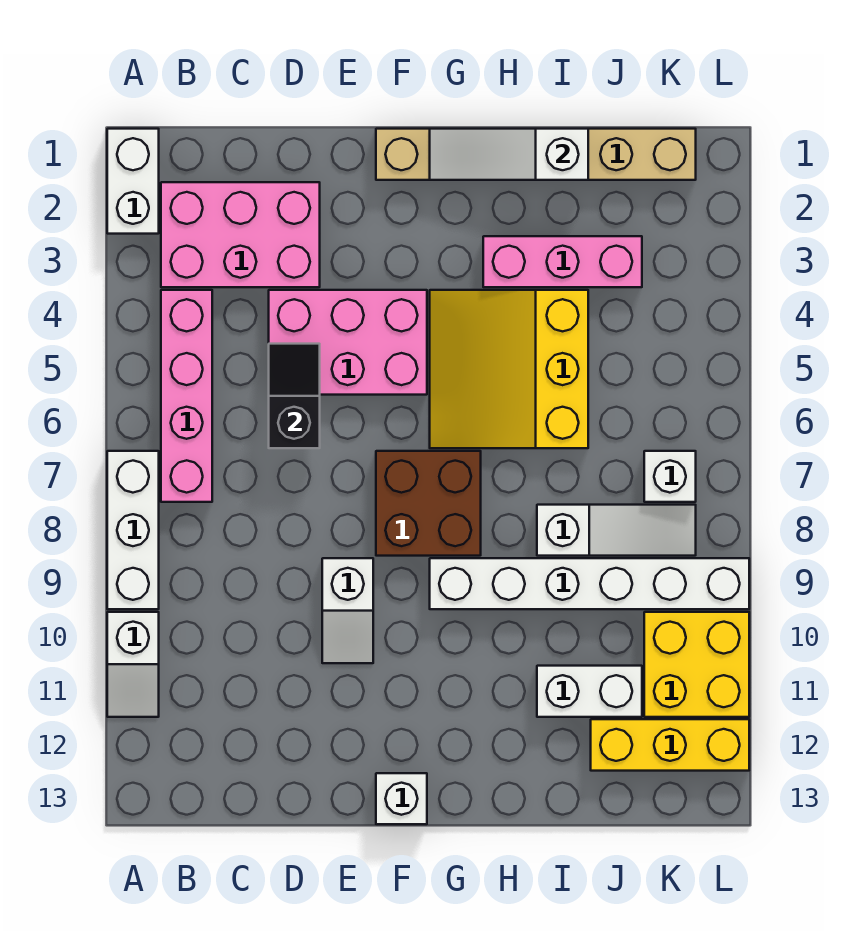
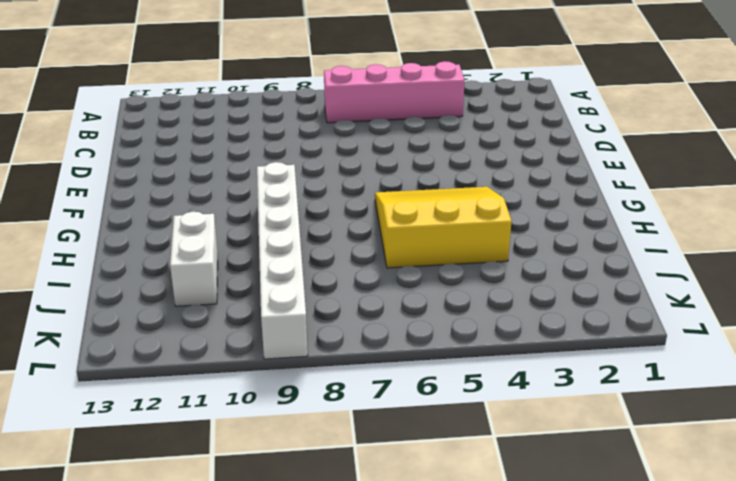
none -> white brick A1:A2 level 1
none -> white brick A7:A9 level 1
none -> white slope A10:A11 level 1 top 10

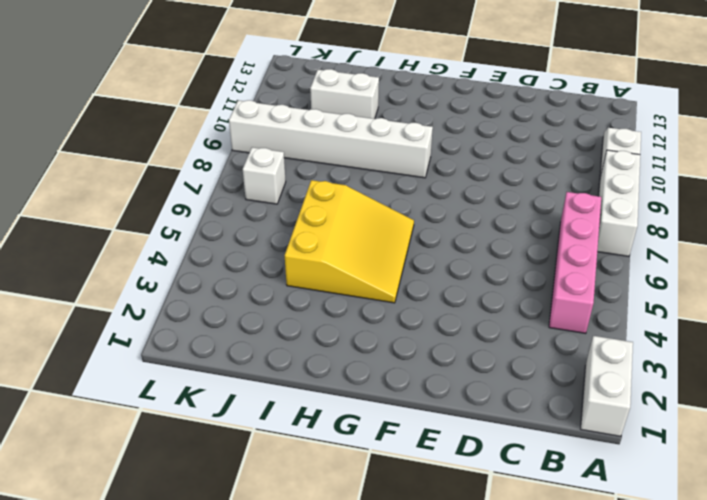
none -> pink brick B2:D3 level 1
none -> pink brick D4:F5 level 1
none -> white slope E9:E10 level 1 top 9

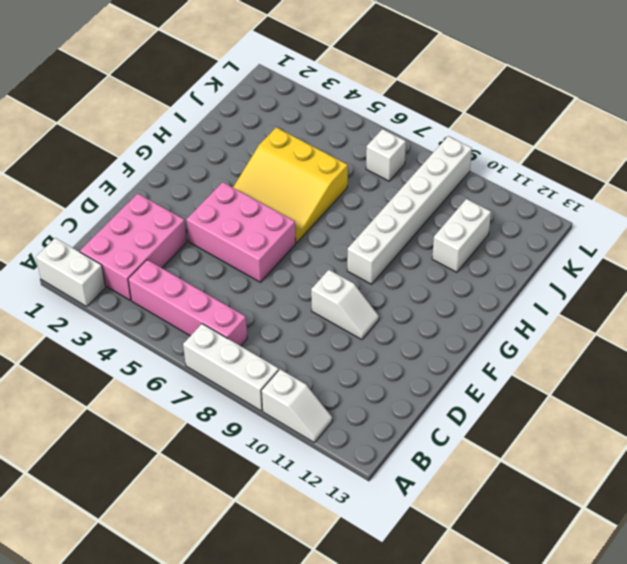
pink brick E4:F6 level 1 -> pink brick D4:F5 level 1
none -> tan brick F1:K1 level 1
none -> brown brick F7:G8 level 1
none -> white brick F13 level 1

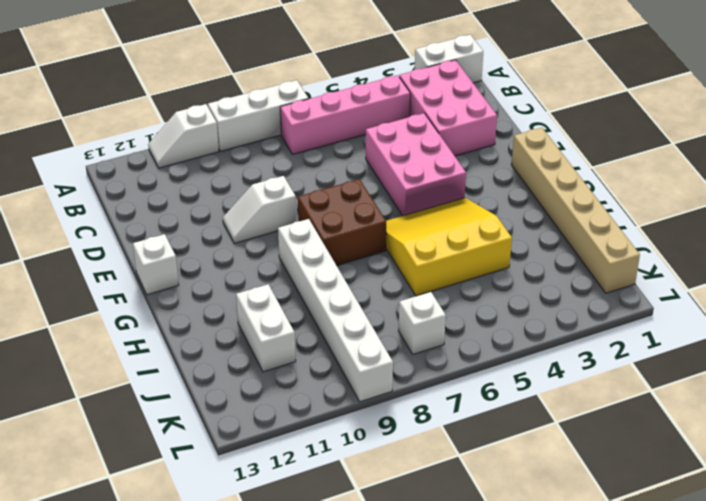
none -> pink brick H3:J3 level 1
none -> white slope I8:K8 level 1 top I
none -> yellow brick J12:L12 level 1

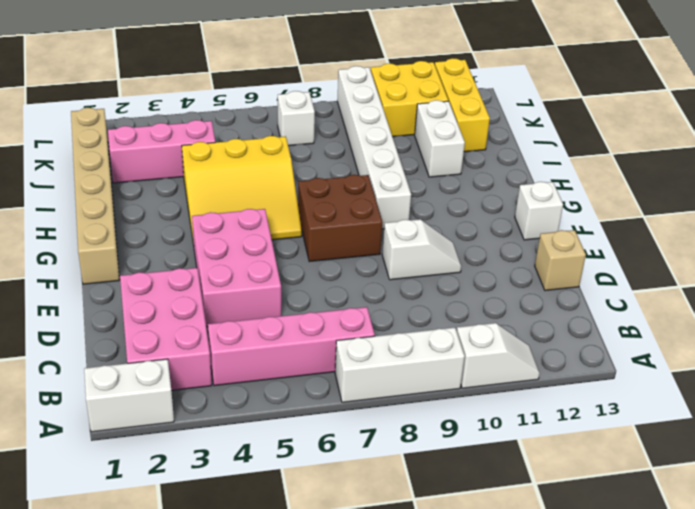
tan brick D13 level 1 -> none
pink brick J2:J4 level 1 -> pink brick H3:J3 level 1
none -> white slope I8:K8 level 1 top I
none -> black slope D5:D6 level 2 top 6
none -> white slope G1:I1 level 2 top I

